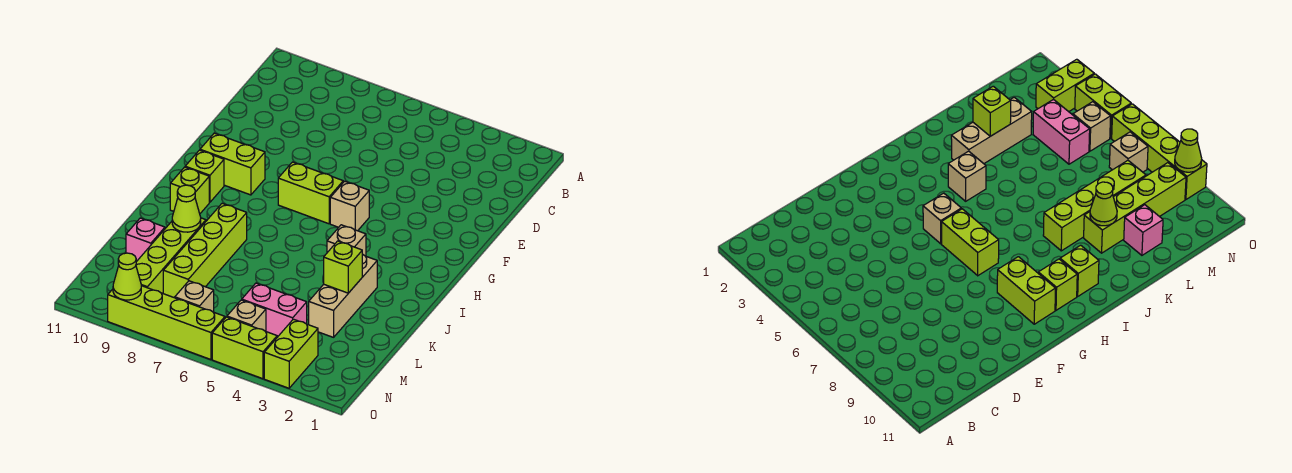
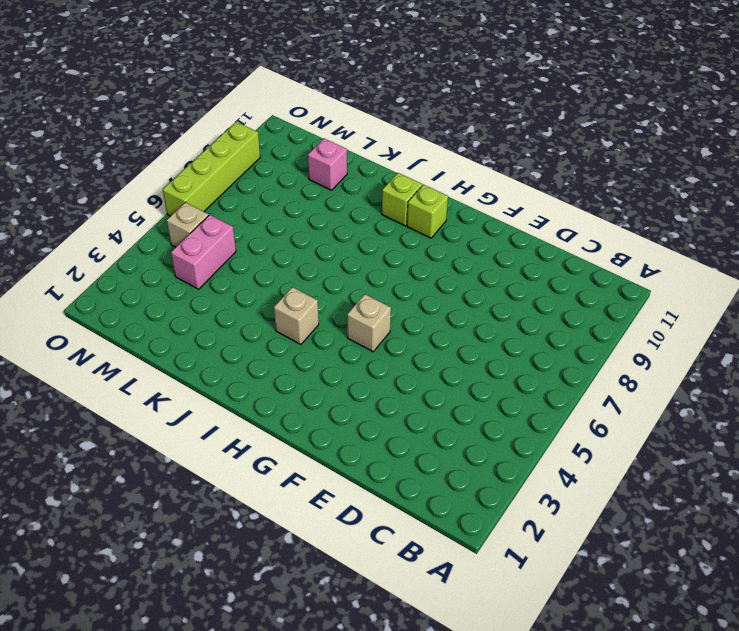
none -> lime brick G6:G7 level 1
none -> lime brick G9:G10 level 1
none -> tan brick J3:L3 level 1

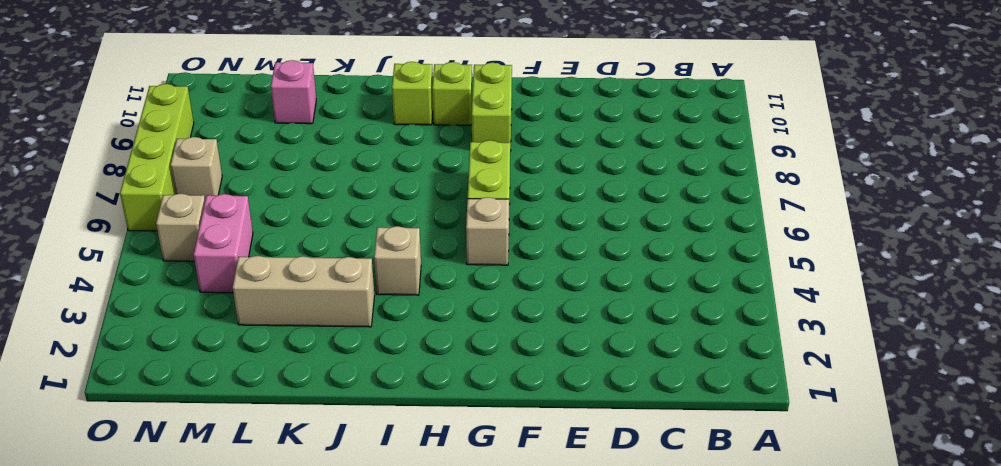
none -> lime brick J8:M8 level 1
none -> lime brick K9:N9 level 1
none -> lime brick N3:O3 level 1

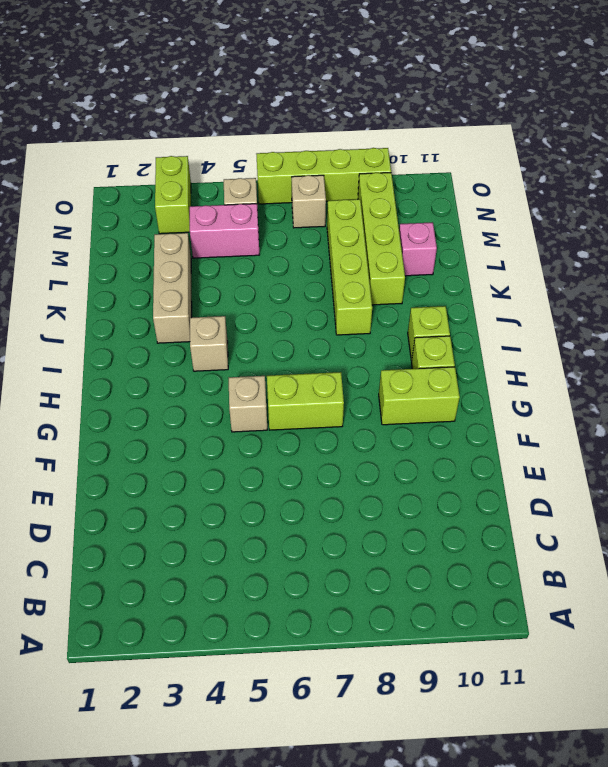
none -> lime brick O4:O5 level 1
none -> lime brick K3 level 2
none -> lime cone K9 level 2

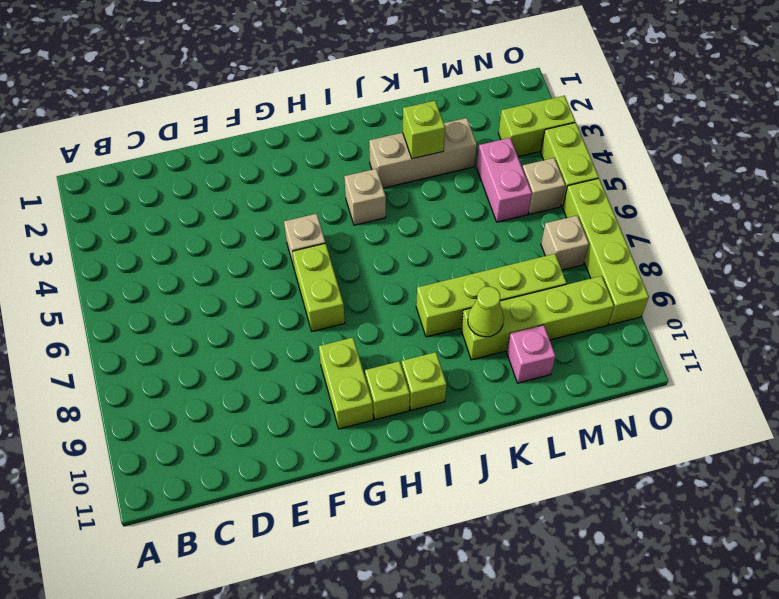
none -> lime cone O9 level 2

